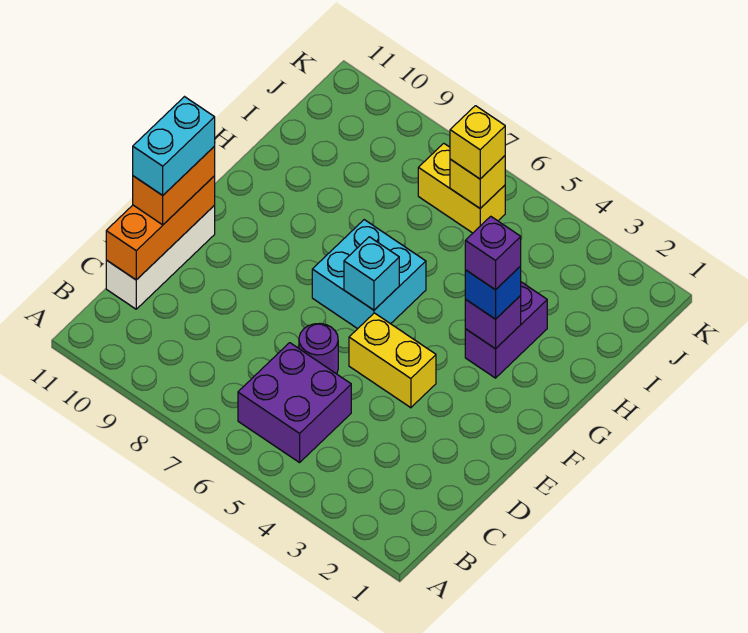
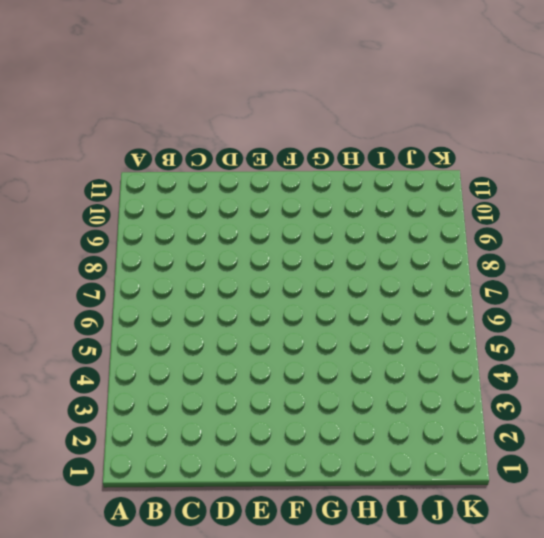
none -> purple brick B5:C6 level 1
none -> white brick C11:E11 level 1
none -> purple round brick D6 level 1

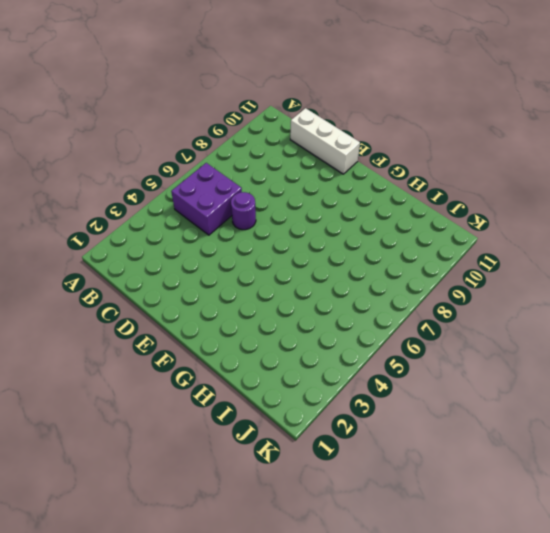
none -> yellow brick E4:E5 level 1
none -> cyan brick F6:G7 level 1
none -> purple brick G3:H3 level 1

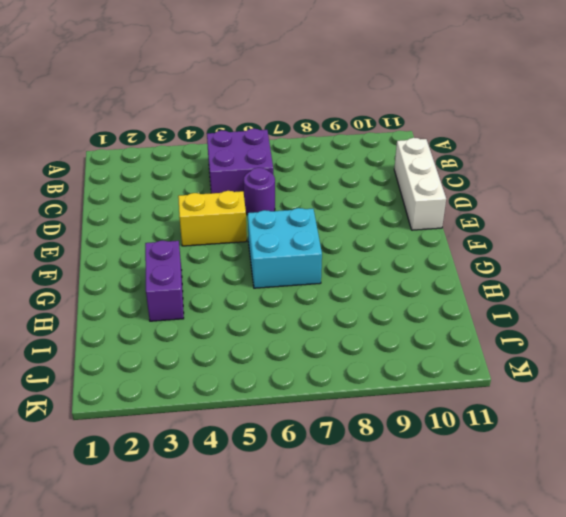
none -> yellow brick J6:J7 level 1
none -> orange brick C11:E11 level 2
none -> cyan brick F6 level 2

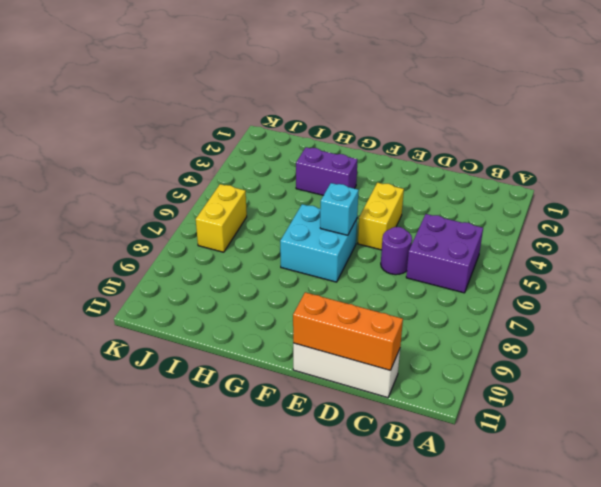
none -> purple brick G3 level 2
none -> yellow brick J6 level 2
none -> orange brick D11:E11 level 3

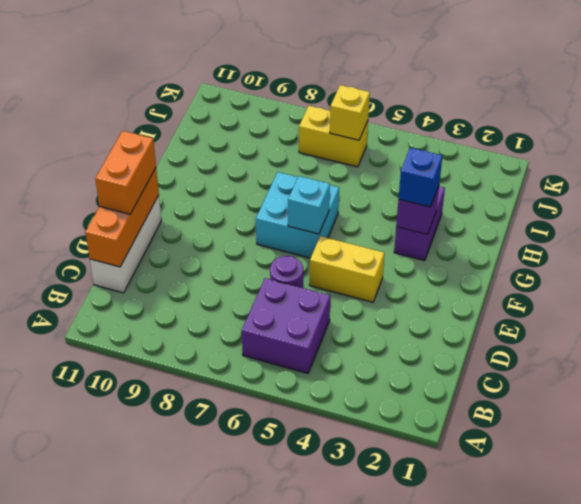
none -> yellow brick J6 level 3
none -> cyan brick D11:E11 level 4
none -> purple brick G3 level 4

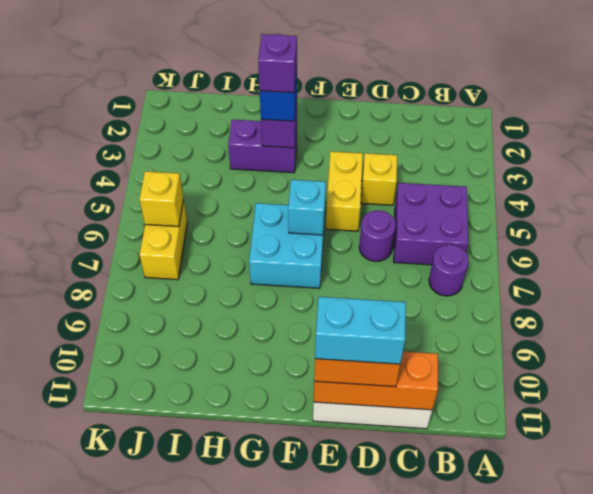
purple round brick B7 level 1 -> none
yellow brick D4 level 1 -> yellow brick J6 level 3

